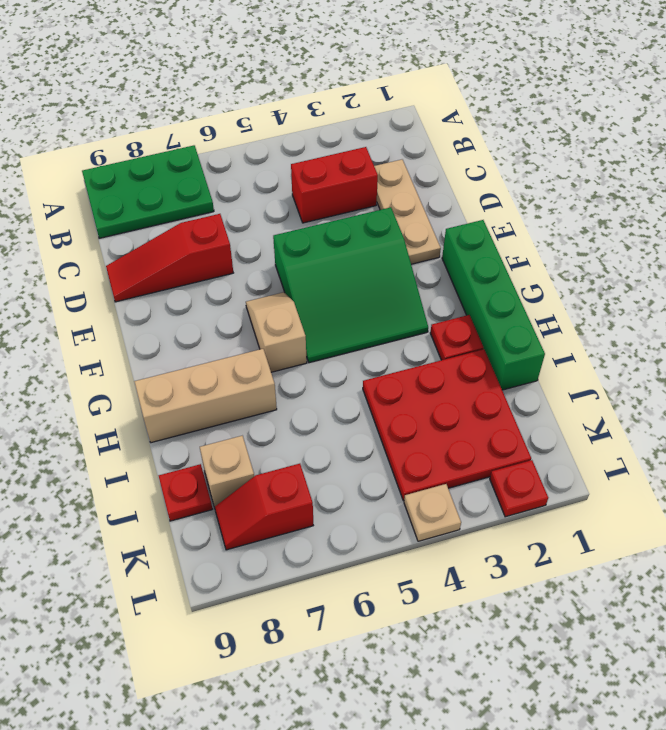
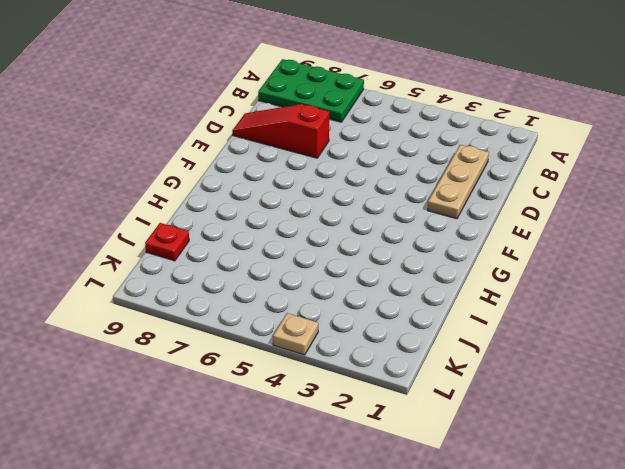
none -> red brick C3:C4 level 1
none -> green slope E3:G5 level 1 top E
none -> green brick F1:I1 level 1

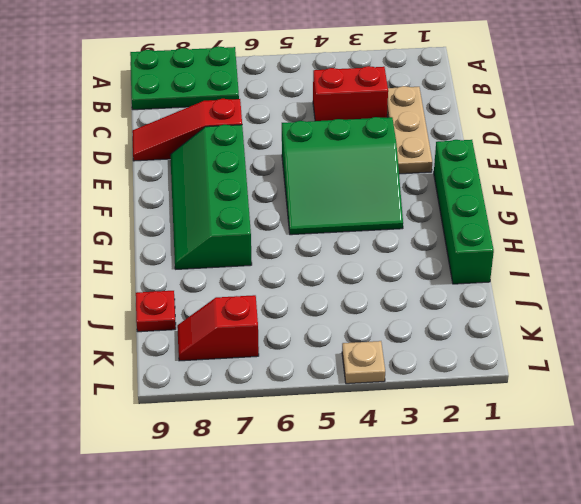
green slope E7:H8 level 1 top 7 -> tan brick H7:H9 level 1
none -> tan slope F6:G6 level 1 top G
none -> red plate H2 level 1
none -> red plate I2:K4 level 1

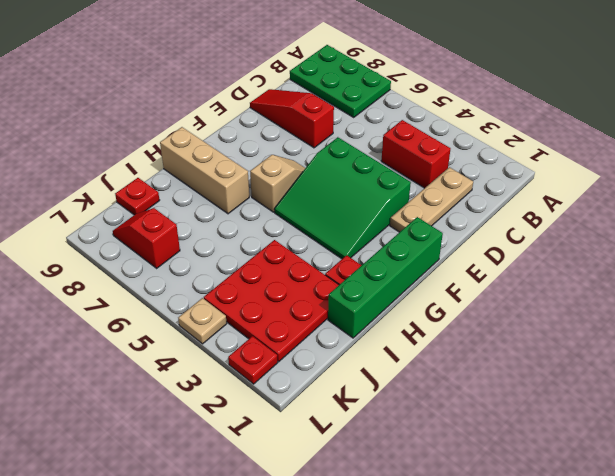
none -> tan brick J8 level 1

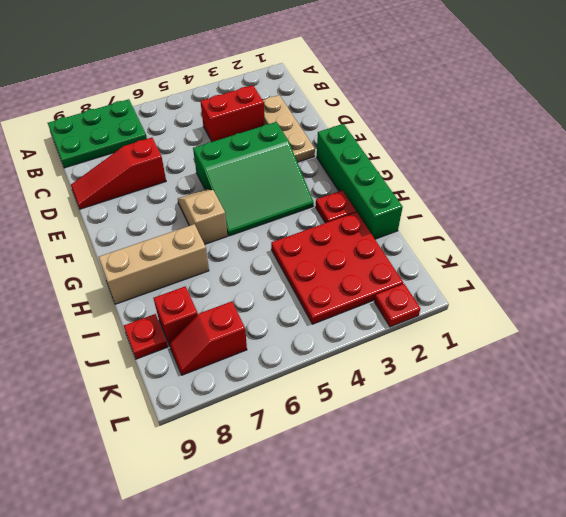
red brick J8 level 1 -> tan brick J8 level 1
none -> tan plate L4 level 1

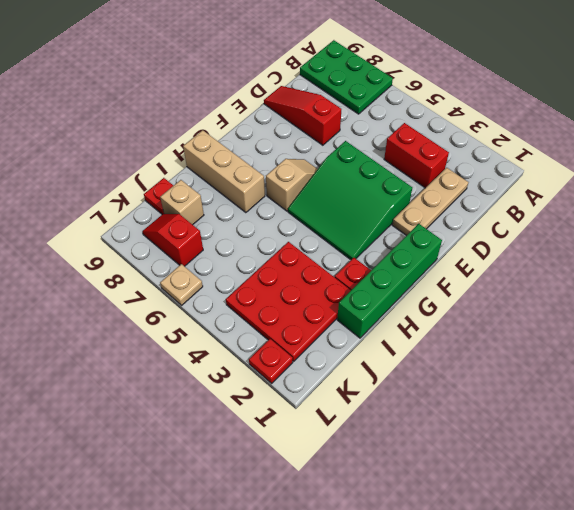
tan plate L6 level 1 -> tan plate L4 level 1

